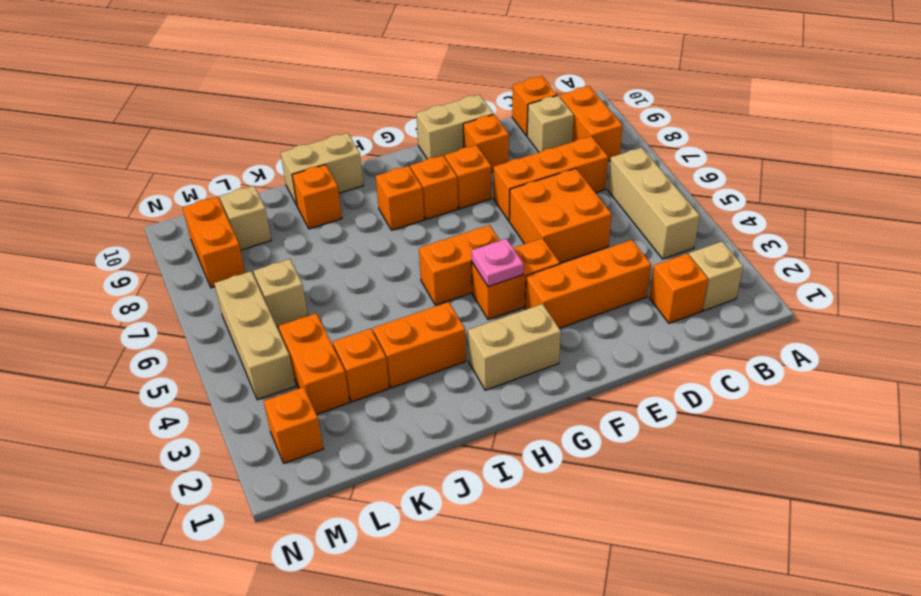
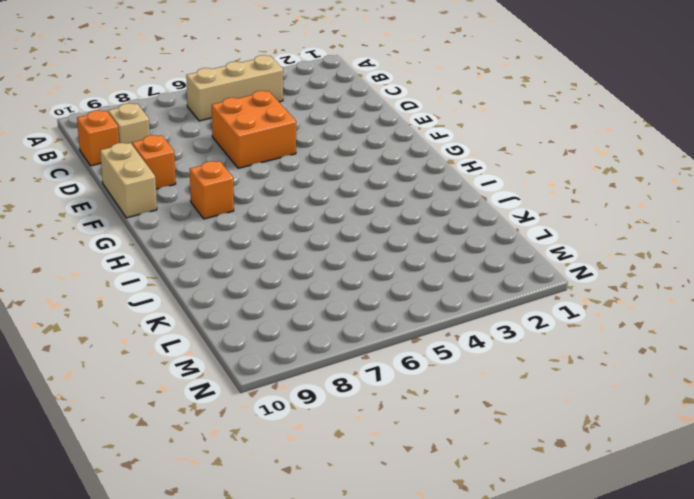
none -> tan brick B2 level 1
none -> orange brick B8:B9 level 1
none -> orange brick C2 level 1

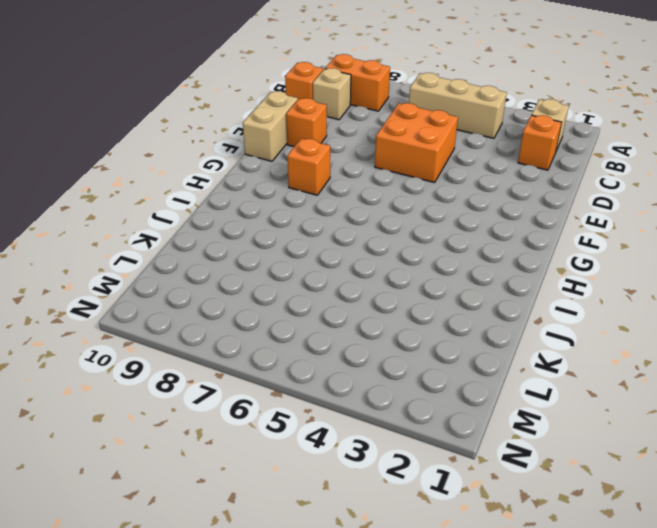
none -> orange brick C7:E7 level 1
none -> orange brick D3:F3 level 1
none -> orange brick F4:G4 level 1

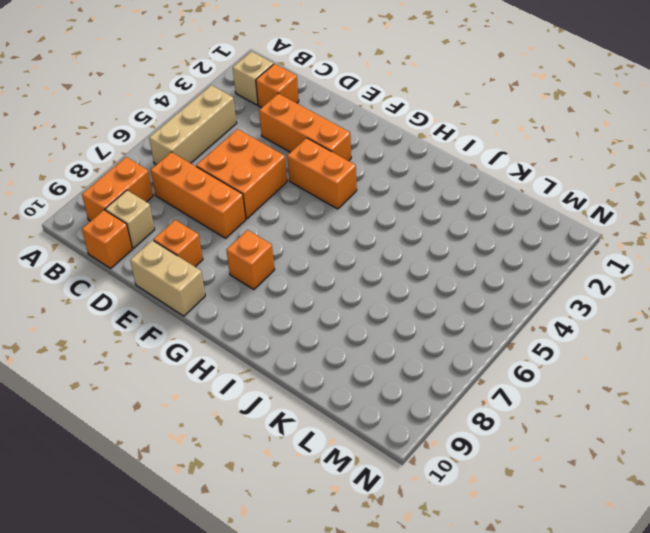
none -> orange brick F8 level 1
none -> tan brick G2:H2 level 1
none -> orange brick G5:H5 level 1

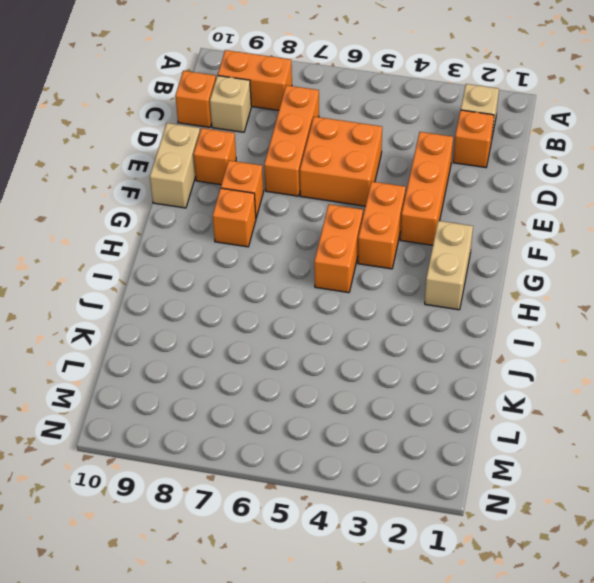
none -> tan brick B4:B6 level 1
none -> orange brick H8 level 1
none -> orange brick I3:J3 level 1

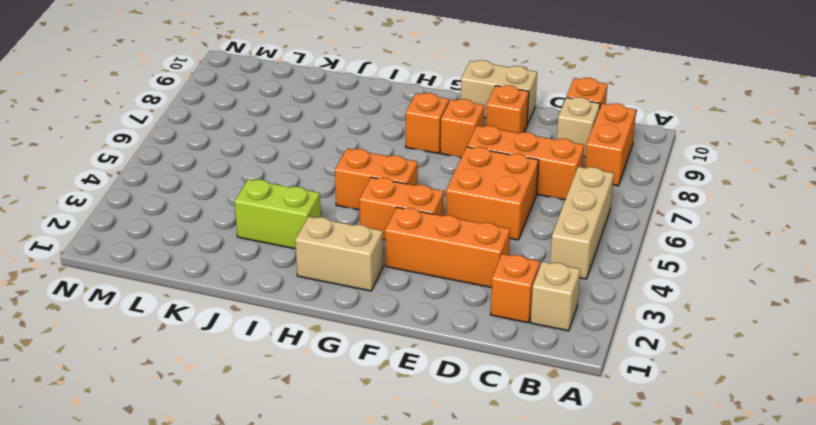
lime brick I3:J3 level 1 -> orange brick I3:J3 level 1
none -> orange brick H8 level 1
none -> tan brick I10:J10 level 1
none -> orange brick J9 level 1

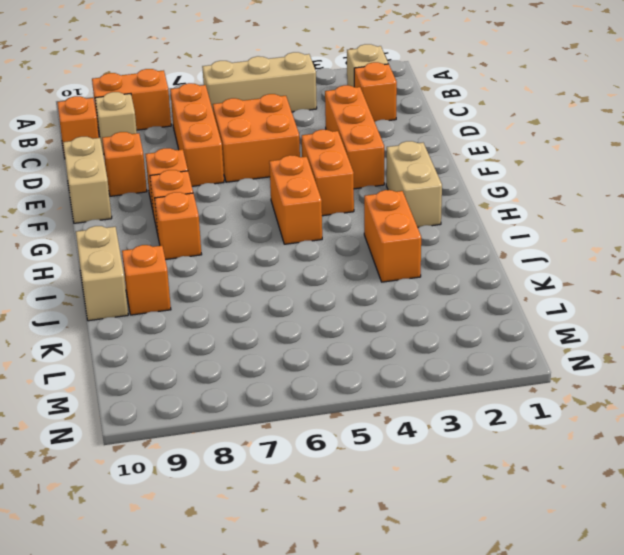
none -> orange brick K3 level 1
none -> orange brick L3:L4 level 1
none -> tan brick L6 level 1

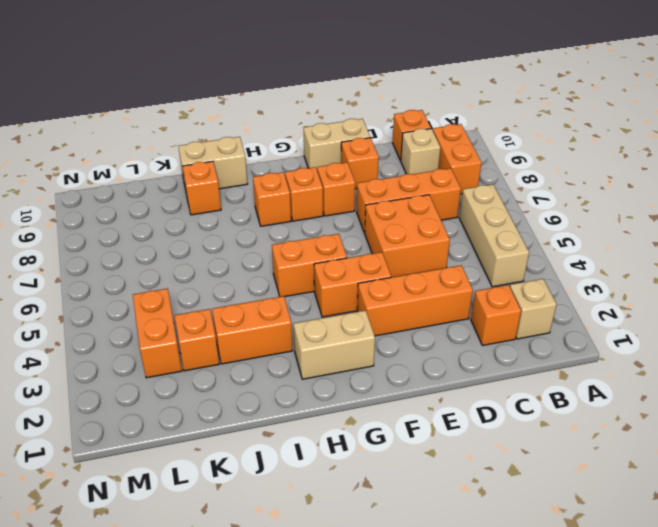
none -> tan brick L6 level 1
none -> tan brick L9 level 1
none -> orange brick M2 level 1

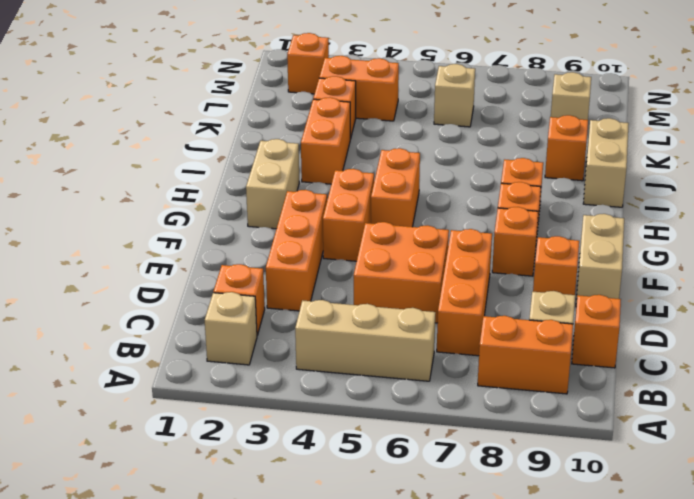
none -> tan brick M4:M6 level 1
none -> orange brick M8:M9 level 1
none -> pink plate G4 level 2

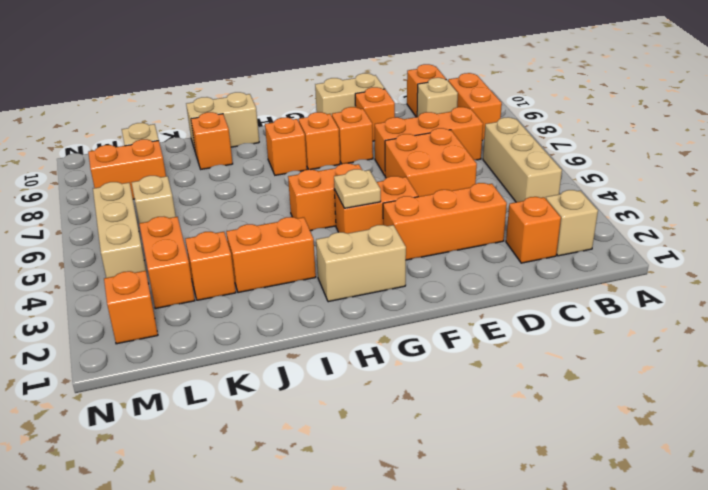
tan plate G4 level 2 -> pink plate G4 level 2
orange brick L8:M8 level 1 -> orange brick M8:M9 level 1

